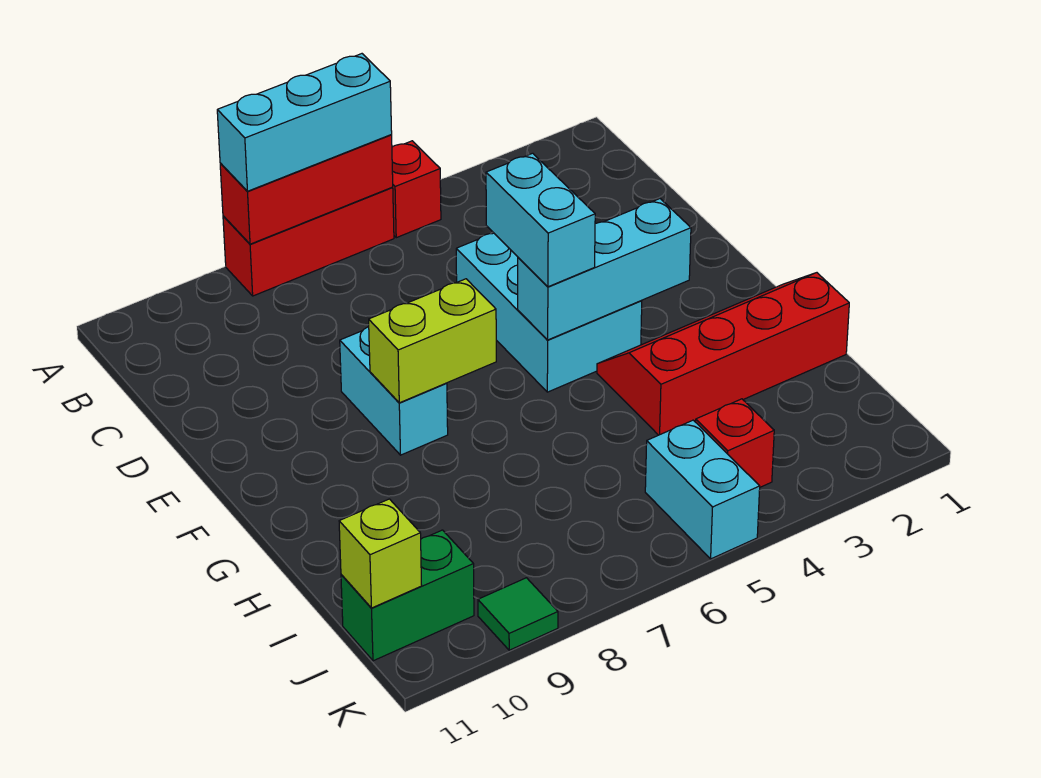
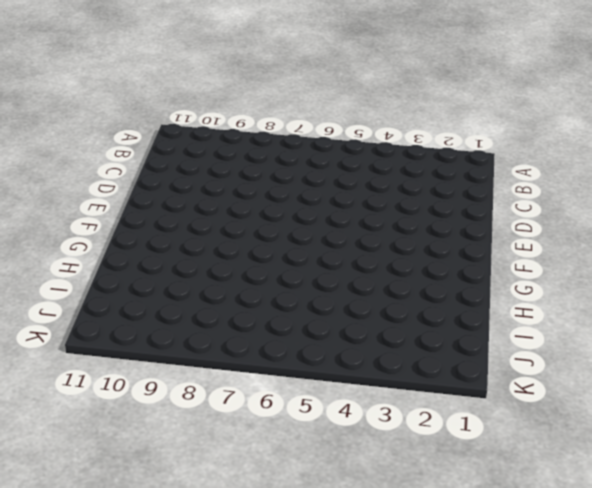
none -> red brick A5 level 1
none -> red brick A6:A8 level 1
none -> cyan brick D4:F5 level 1

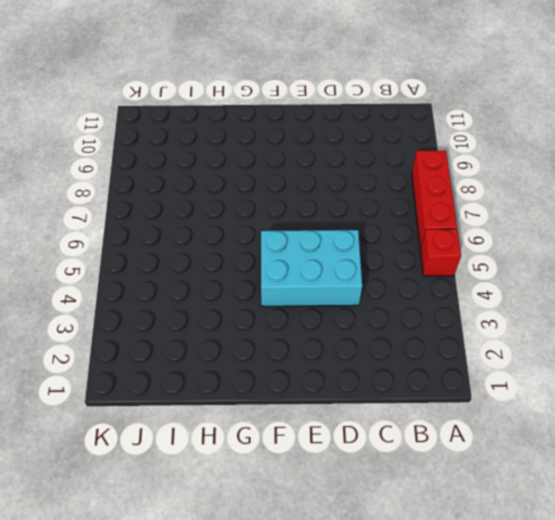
none -> cyan brick E8:F8 level 1
none -> red slope G1:H4 level 1 top H
none -> red brick J4 level 1

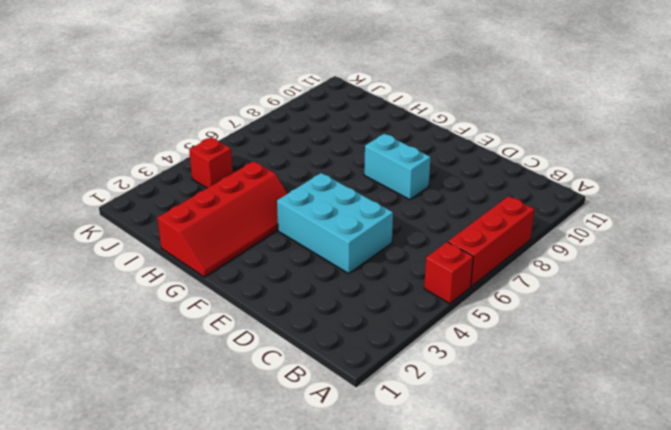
none -> cyan brick J5:K5 level 1
none -> green brick J10:J11 level 1
none -> green tile K9 level 1

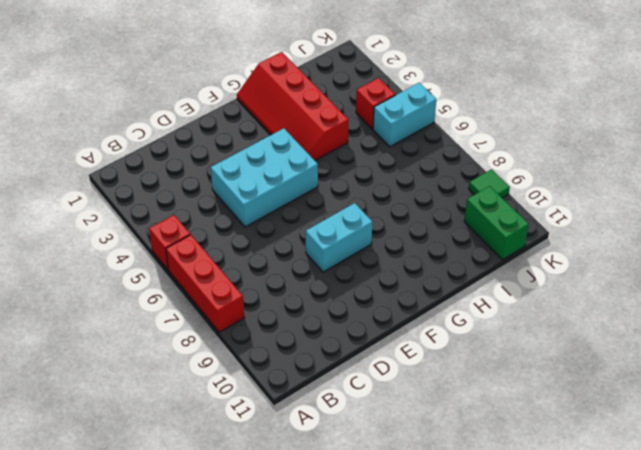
none -> red brick A6:A8 level 2
none -> cyan brick F3:F5 level 2
none -> lime brick F7:F8 level 2

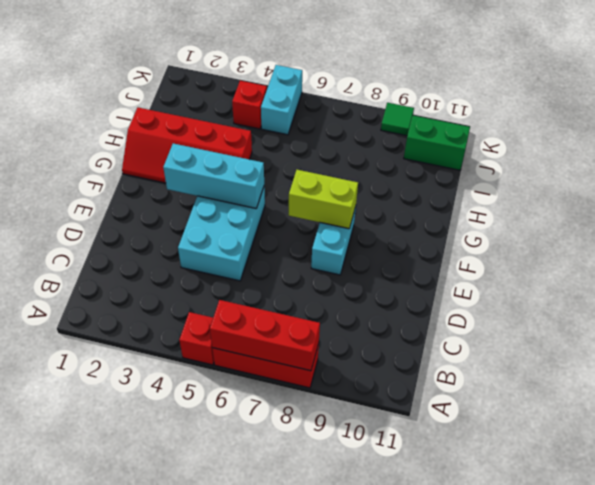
none -> lime brick J11 level 2
none -> cyan brick A6:A8 level 3
none -> cyan brick E5:F5 level 3

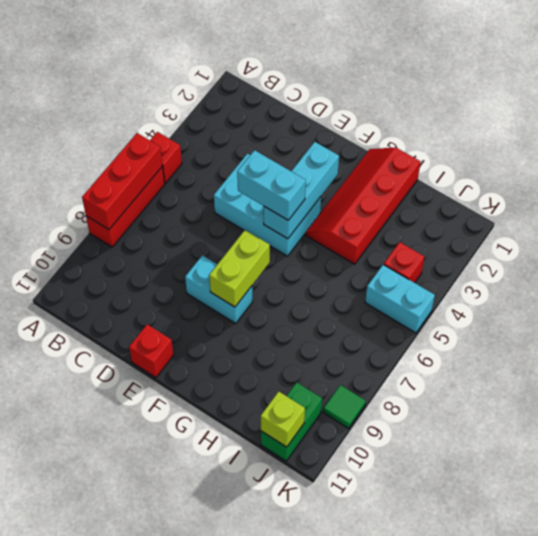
red brick E11 level 1 -> none
none -> cyan brick A6:A8 level 3

